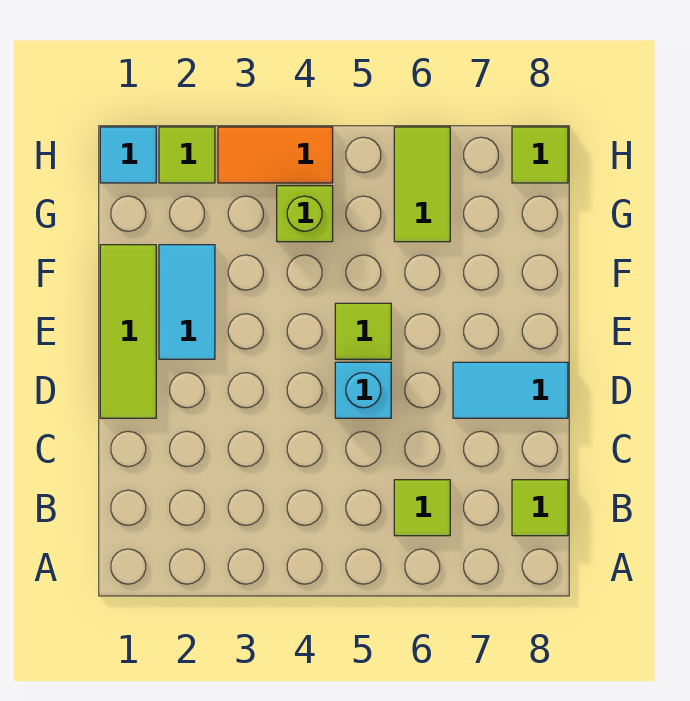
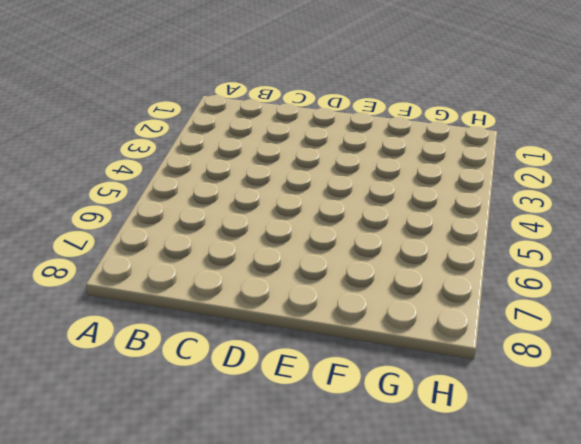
none -> lime tile B6 level 1
none -> lime tile B8 level 1
none -> lime tile D1:F1 level 1

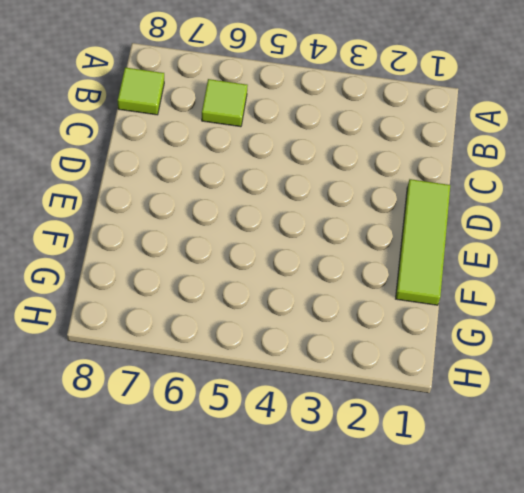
none -> cyan brick D5 level 1
none -> cyan tile D7:D8 level 1
none -> cyan tile E2:F2 level 1

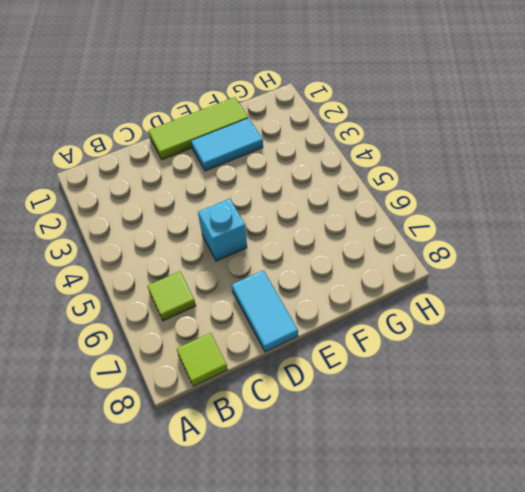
none -> lime tile E5 level 1
none -> lime brick G4 level 1
none -> lime tile G6:H6 level 1

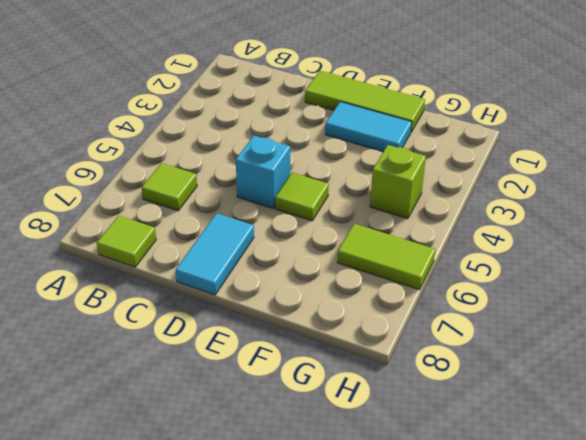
none -> cyan tile H1 level 1
none -> lime tile H2 level 1
none -> orange tile H3:H4 level 1

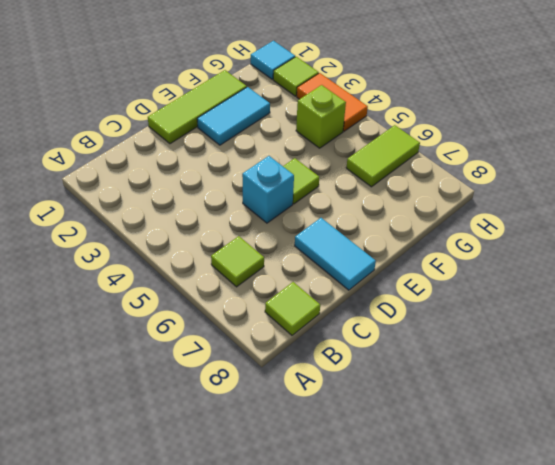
none -> lime tile H8 level 1

